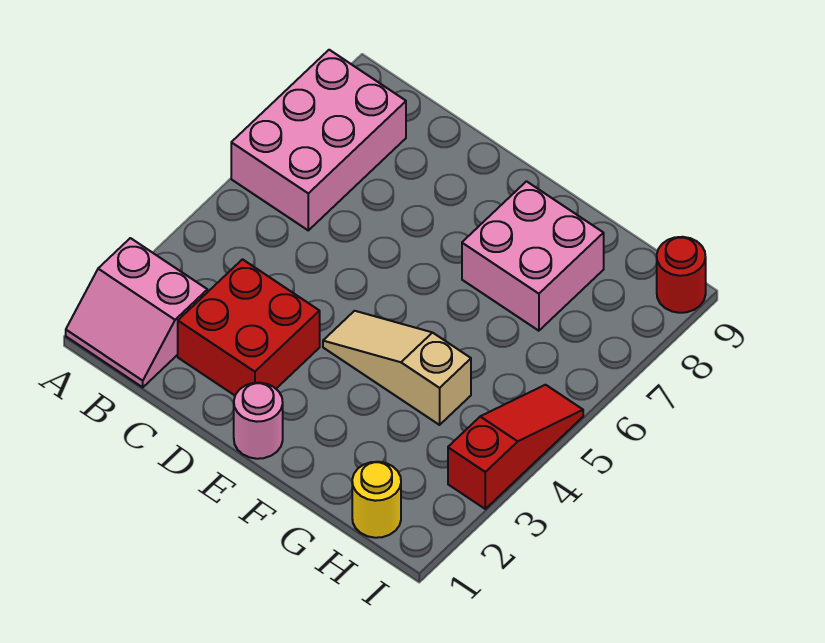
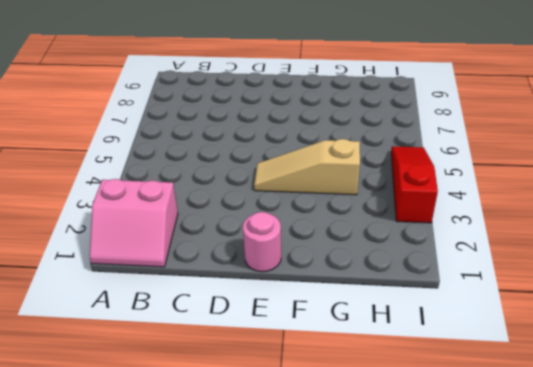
none -> pink brick A6:B8 level 1
none -> red brick C2:D3 level 1

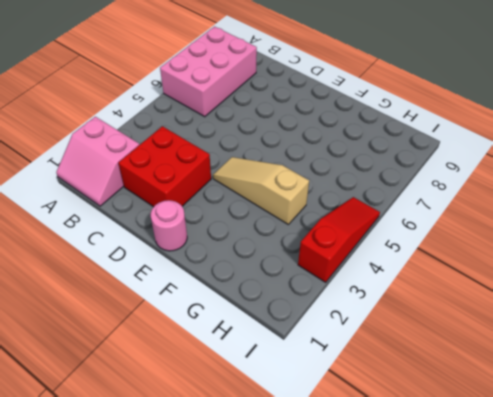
none -> pink brick F7:G8 level 1
none -> yellow round brick H1 level 1

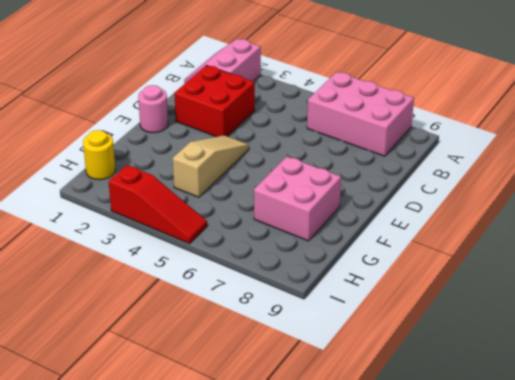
none -> red round brick I9 level 1

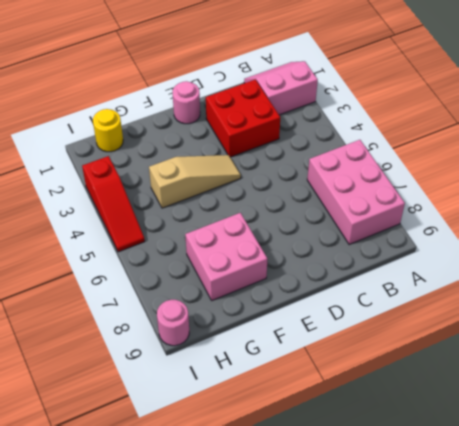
pink round brick I9 level 1 -> red round brick I9 level 1

